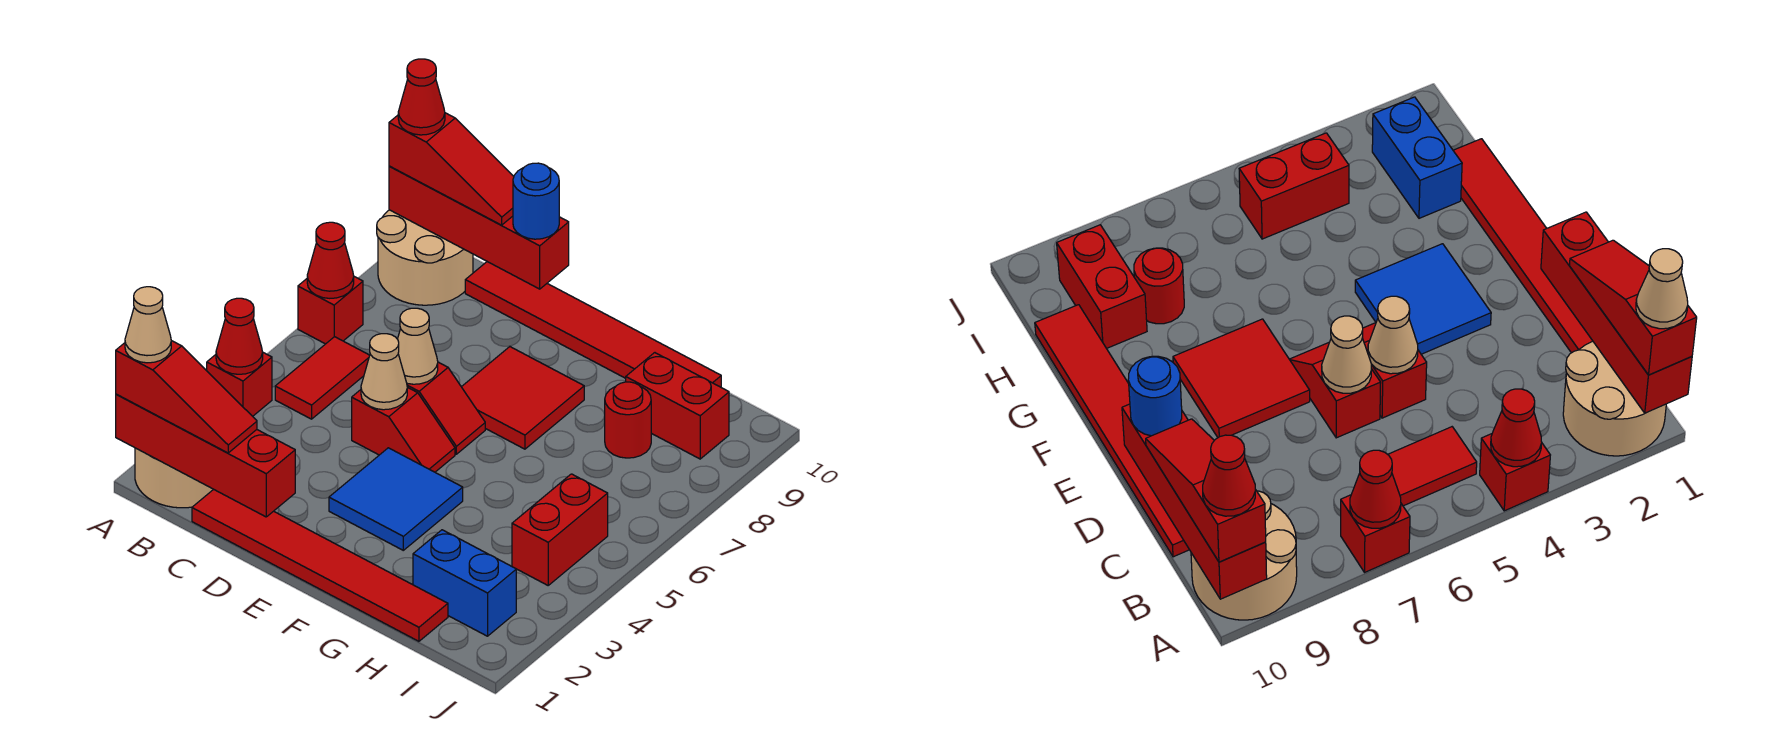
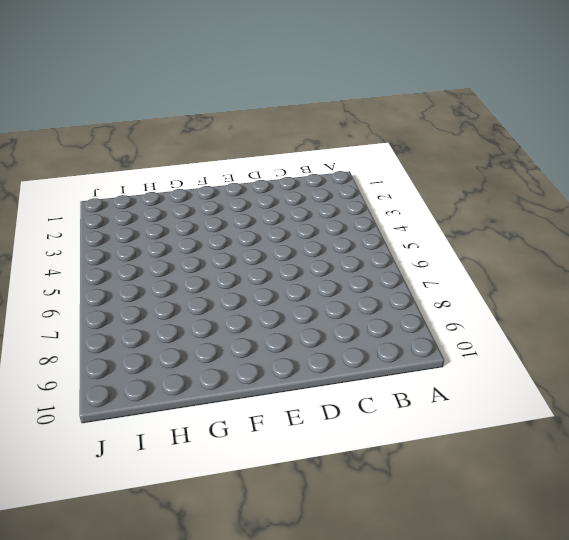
none -> tan round brick A1:B2 level 1
none -> red brick A4 level 1
none -> red brick A7 level 1

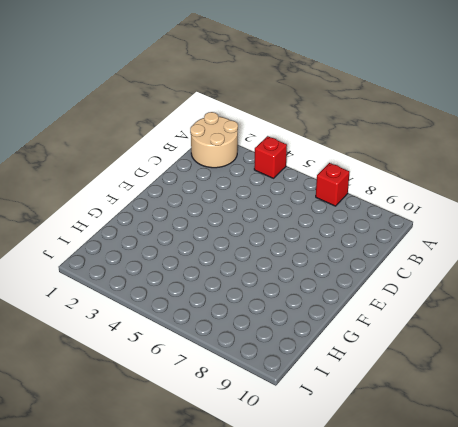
none -> tan round brick A9:B10 level 1
none -> red tile B5:B6 level 1
none -> red tile C1:H1 level 1

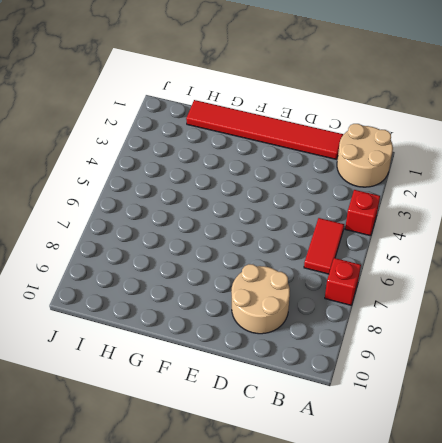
tan round brick C8:D9 level 1 -> tan round brick A9:B10 level 1
none -> red tile C10:H10 level 1
none -> red slope D5:E5 level 1 top D
none -> red slope D6:E6 level 1 top D

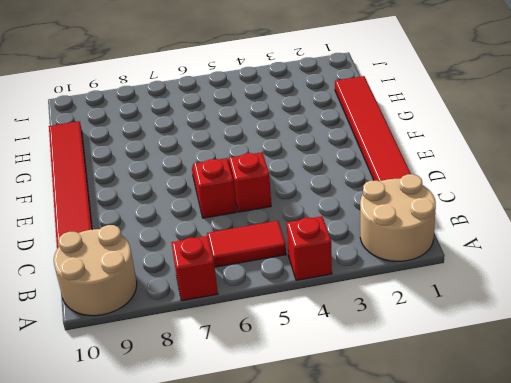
none -> blue tile E3:F4 level 1
none -> red tile E7:F8 level 1
none -> blue brick H2:I2 level 1

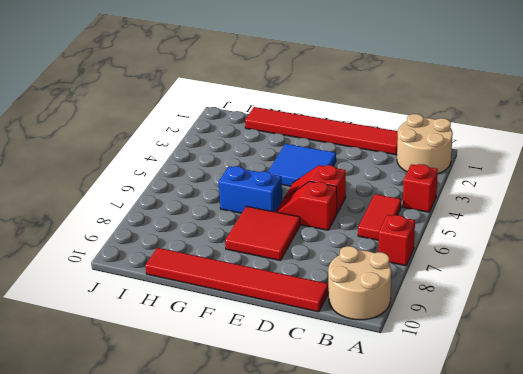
blue brick F6:G6 level 1 -> blue brick H2:I2 level 1
none -> red round brick H8 level 1
none -> red brick H9:I9 level 1
none -> red brick I4:I5 level 1

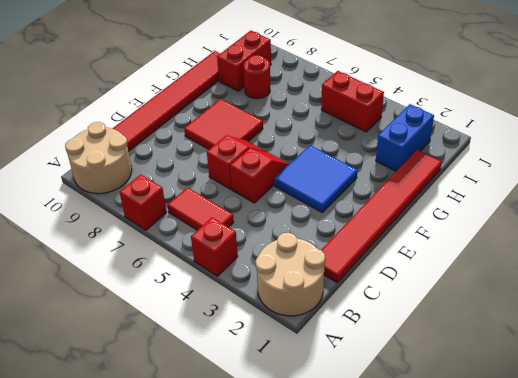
none -> red brick A1:D1 level 2
none -> red cone A4 level 2
none -> red cone A7 level 2

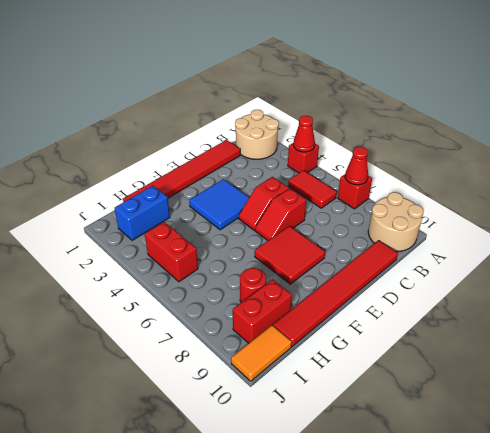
orange tile I10:J10 level 1 -> none
none -> red brick A1:D1 level 2
none -> red brick A10:D10 level 2
none -> tan cone D5 level 2

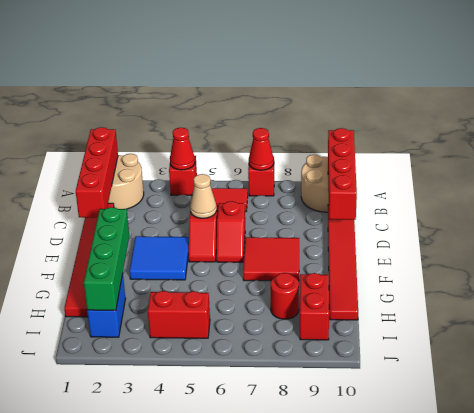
green brick F2:I2 level 2 -> none
none -> tan cone D6 level 2
none -> red slope A1:C1 level 3 top A
none -> red slope A10:C10 level 3 top A

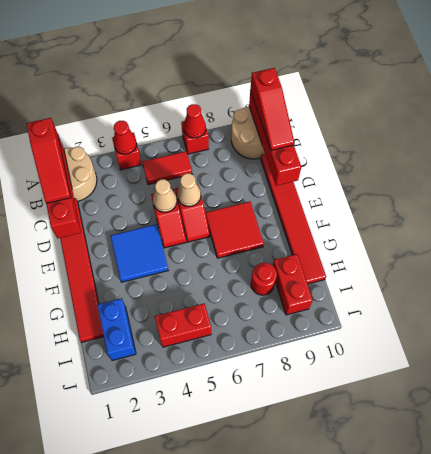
none -> blue round brick D10 level 3
none -> tan cone A1 level 4
none -> red cone A10 level 4

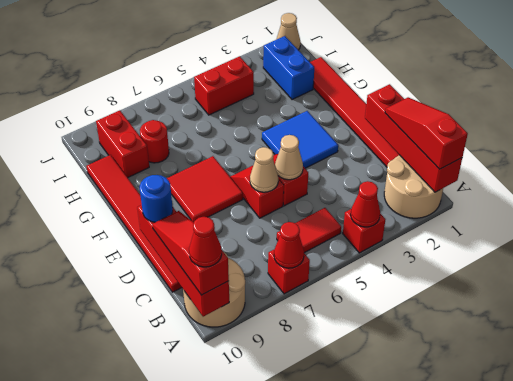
tan cone J1 level 1 -> tan cone A1 level 4

